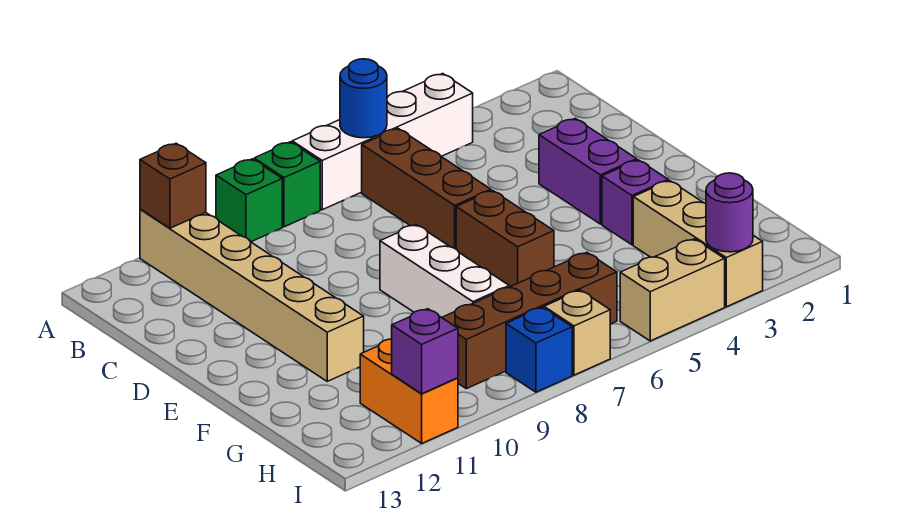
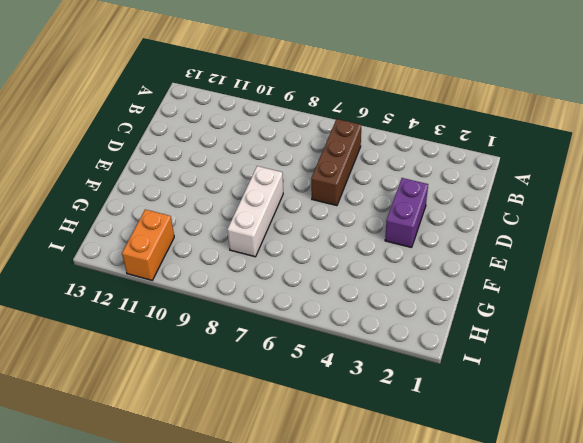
none -> white brick A4:A7 level 1
none -> green brick A8 level 1
none -> green brick A9 level 1

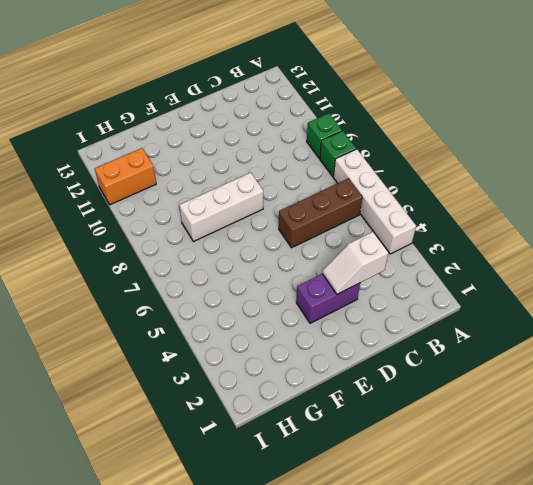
white slope C3:D3 level 2 top C -> none
none -> tan brick A11:F11 level 1
none -> brown brick E6:F6 level 1
none -> purple brick F3 level 1

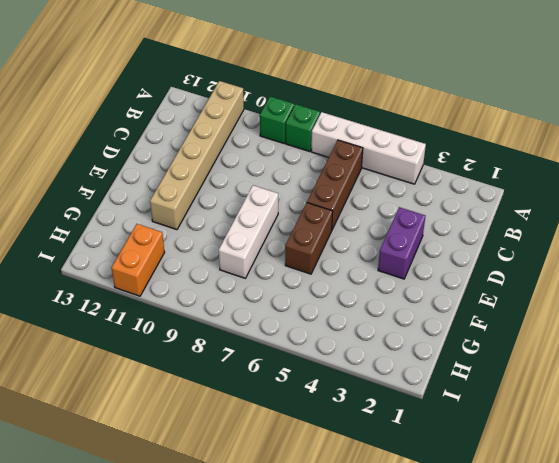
none -> purple brick F3 level 1
none -> tan brick G3:I3 level 1
none -> brown brick H6:H9 level 1

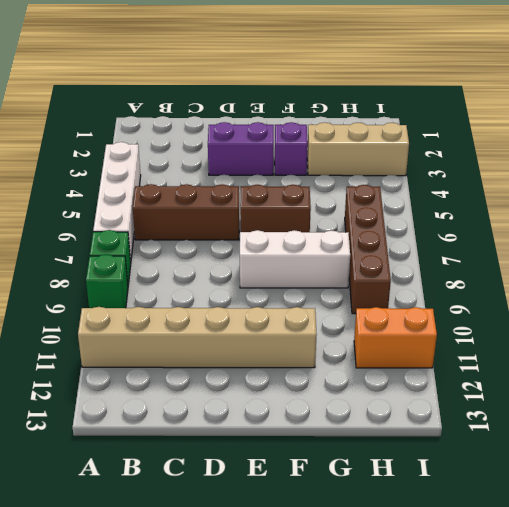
none -> tan brick I4:I5 level 1
none -> tan brick I7 level 1
none -> blue brick I8 level 1

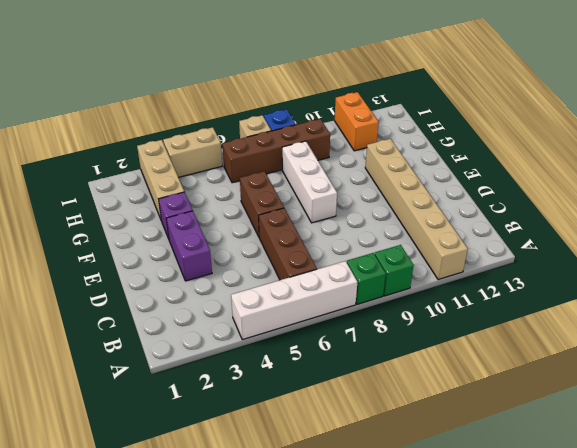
none -> blue round brick A6 level 2
none -> brown brick A11 level 2
none -> purple round brick I3 level 2

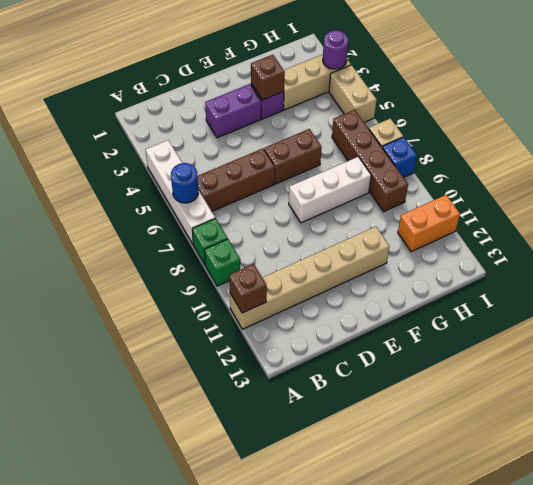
brown brick F3 level 2 -> none
none -> purple brick I11 level 2

